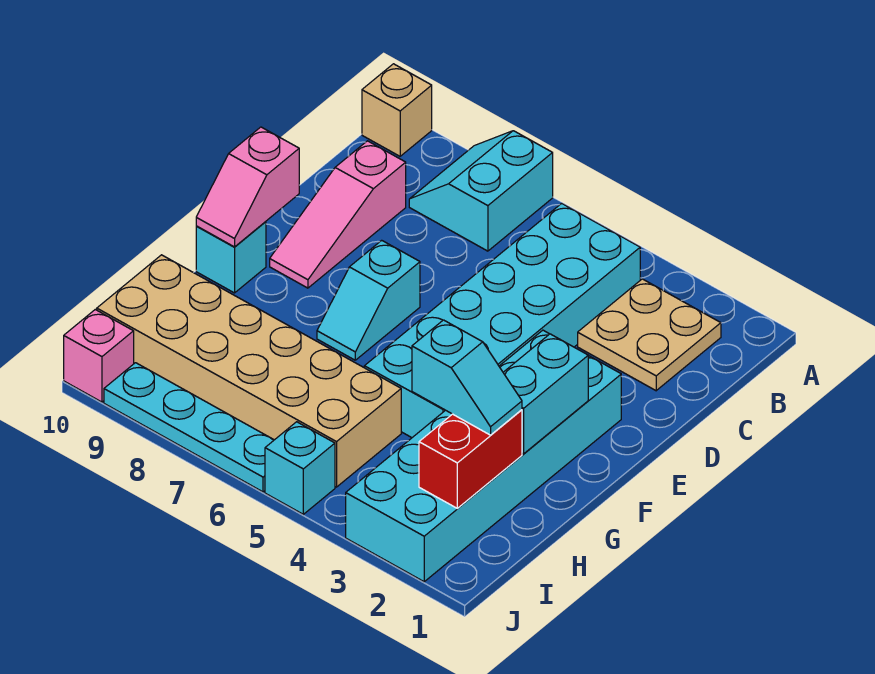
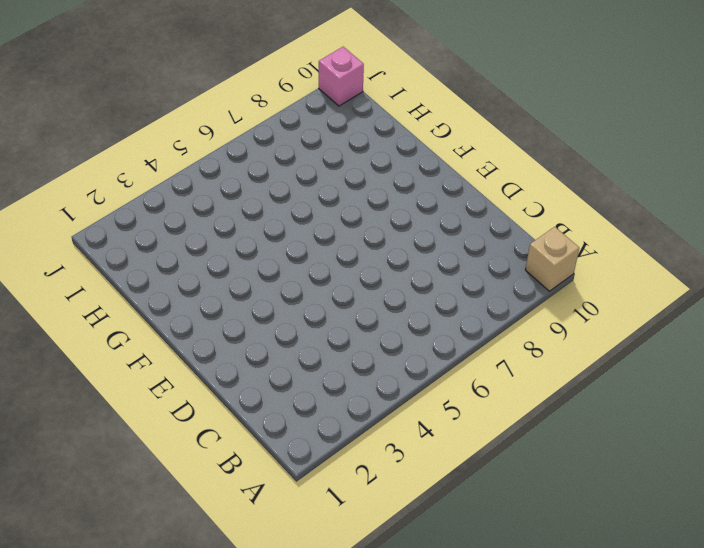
none -> cyan slope A7:B8 level 1 top 7
none -> tan plate B2:C3 level 1
none -> cyan brick B4:G5 level 1

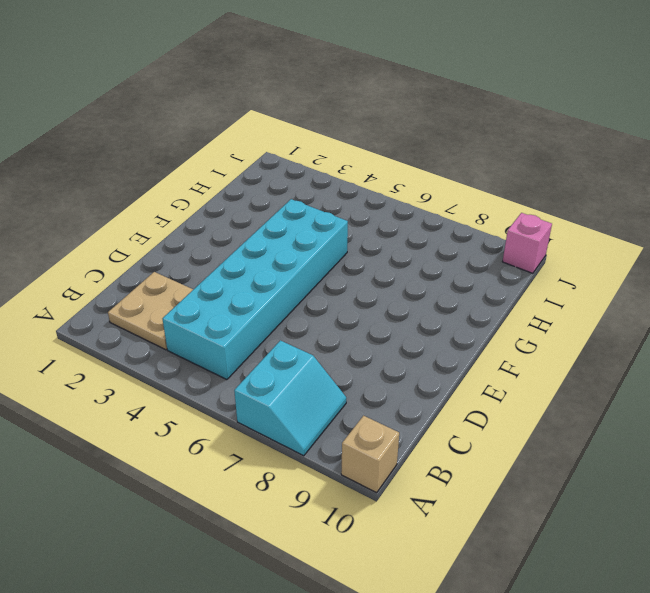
none -> pink slope C9:E9 level 1 top C
none -> cyan brick E2:J3 level 1
none -> cyan slope E7:F7 level 1 top E

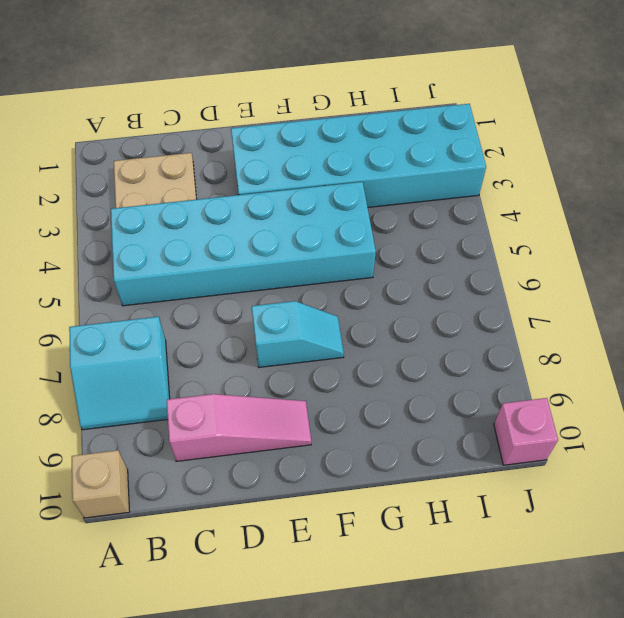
none -> cyan brick F10 level 1
none -> tan brick H5:I10 level 1
none -> cyan brick J5 level 1

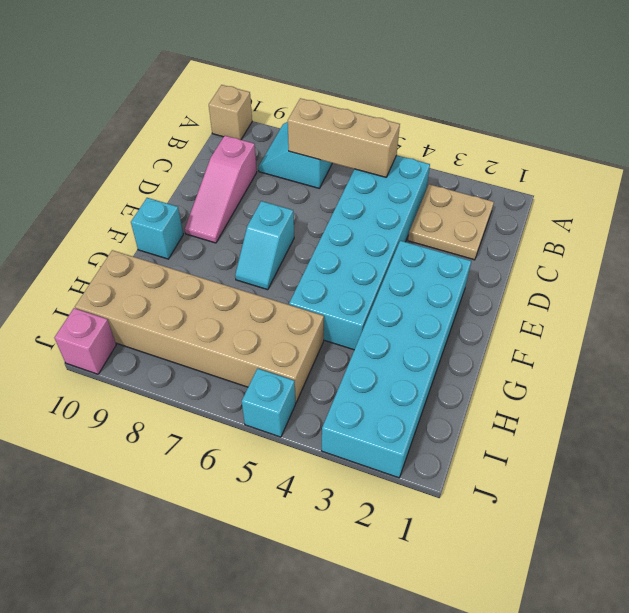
tan brick B5:B7 level 2 -> none
none -> cyan plate J6:J9 level 1
none -> pink slope E10:F10 level 2 top E
none -> cyan brick F2:G2 level 2

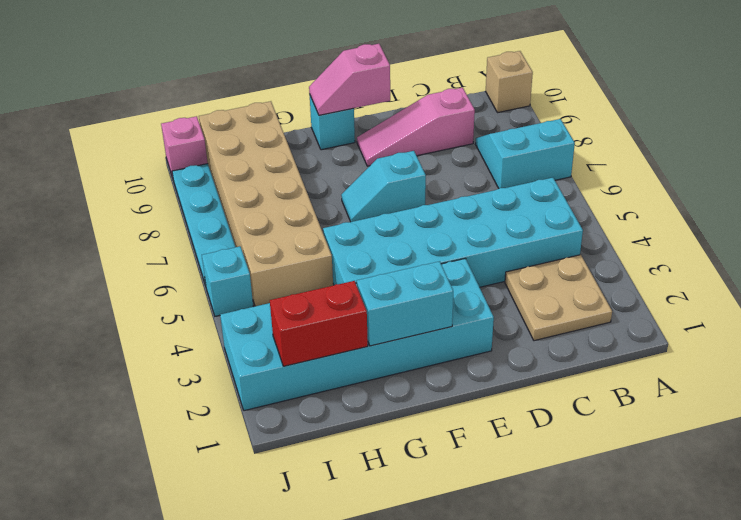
none -> cyan slope H2:H3 level 3 top 3

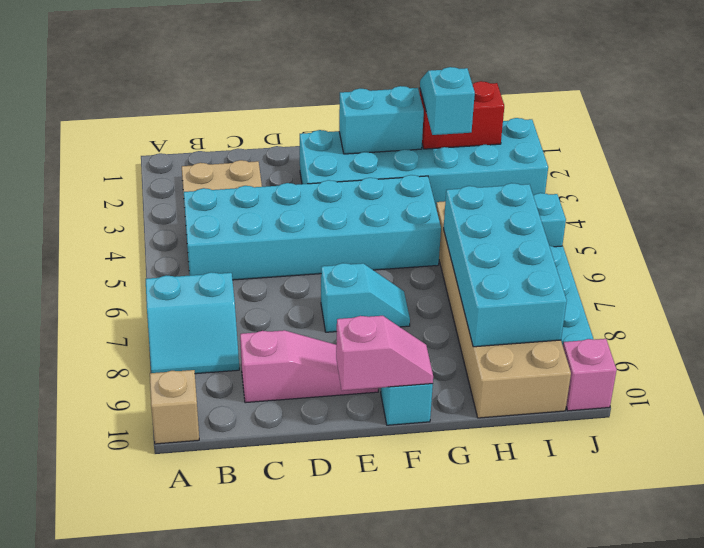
cyan brick H6:I9 level 2 -> none

